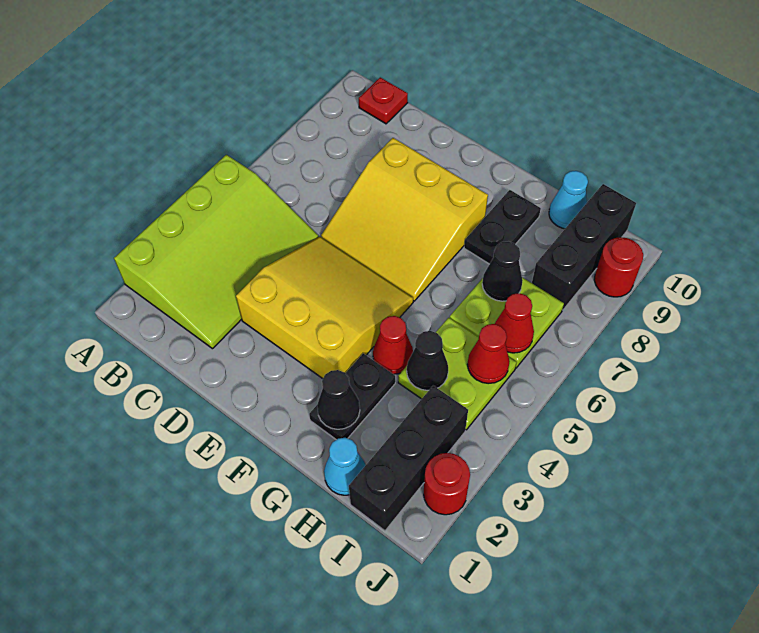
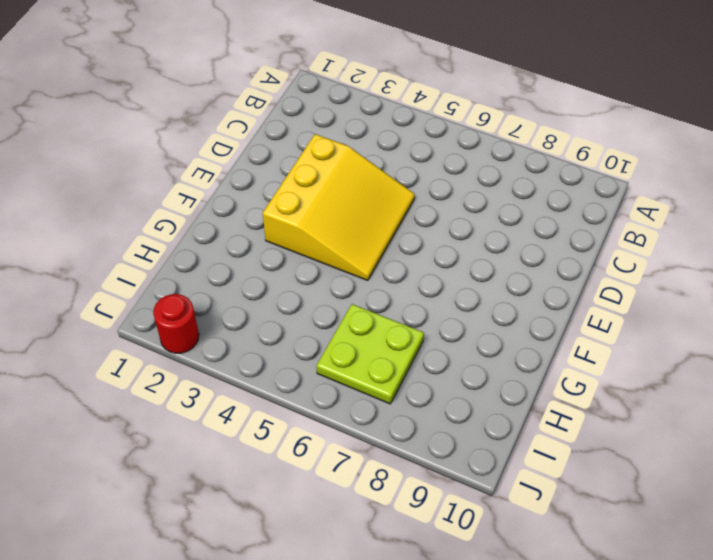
none -> lime slope A2:C5 level 1 top A
none -> red plate B10 level 1
none -> yellow slope D6:F8 level 1 top 8

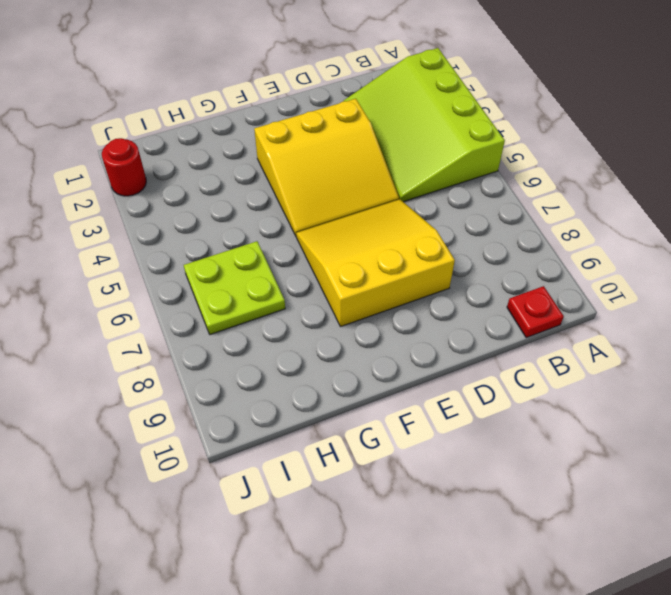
none -> black plate G2:G3 level 1
none -> red cone G4 level 1
none -> black plate G8:G9 level 1

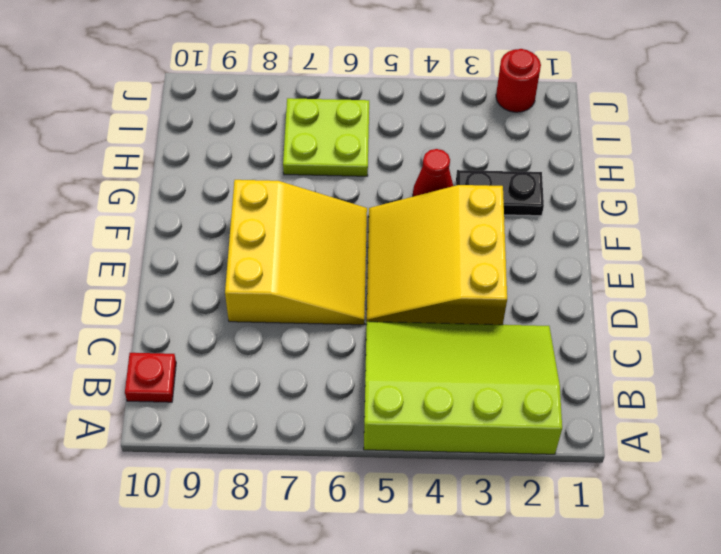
none -> black plate G8:G9 level 1
none -> cyan cone H1 level 1
none -> lime plate H4:I5 level 1

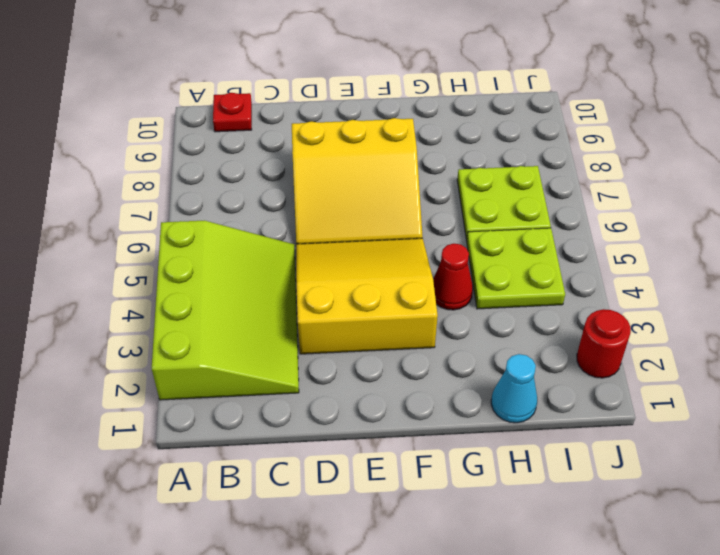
none -> black plate G2:G3 level 1
none -> black plate G8:G9 level 1
none -> cyan cone H10 level 1

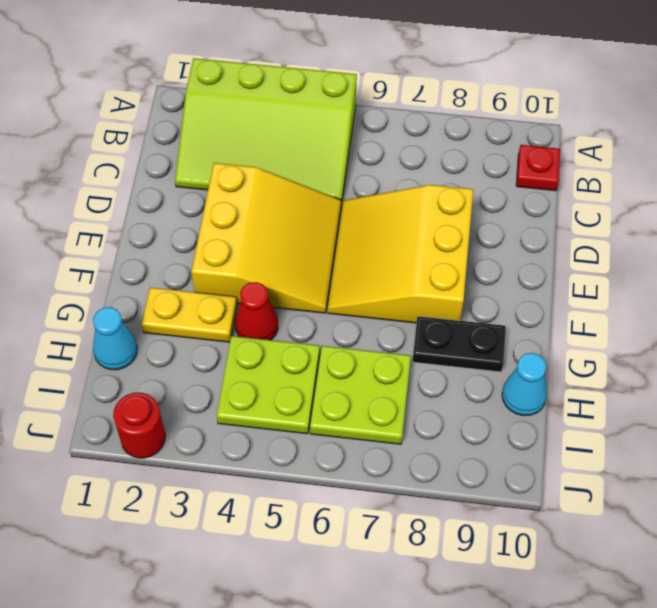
yellow plate G2:G3 level 1 -> black plate G2:G3 level 1
none -> black brick I1:I3 level 1
none -> black brick I8:I10 level 1
none -> red round brick J9 level 1

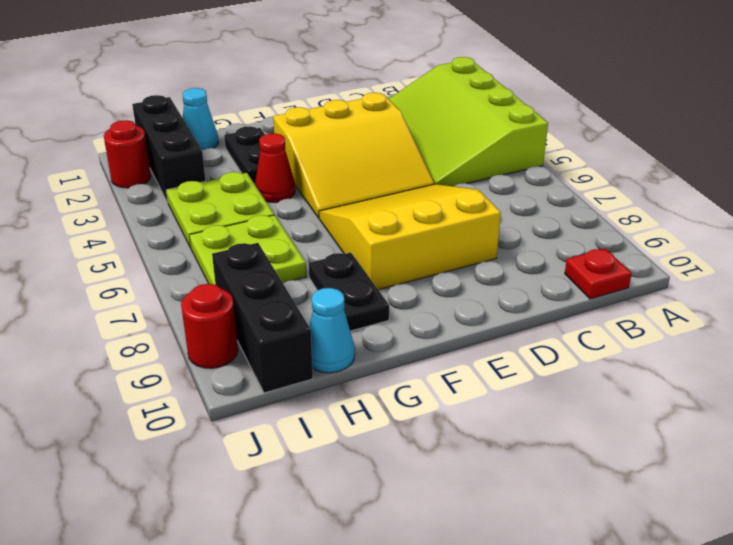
none -> black cone G2 level 2
none -> black cone H4 level 2
none -> black cone H7 level 2

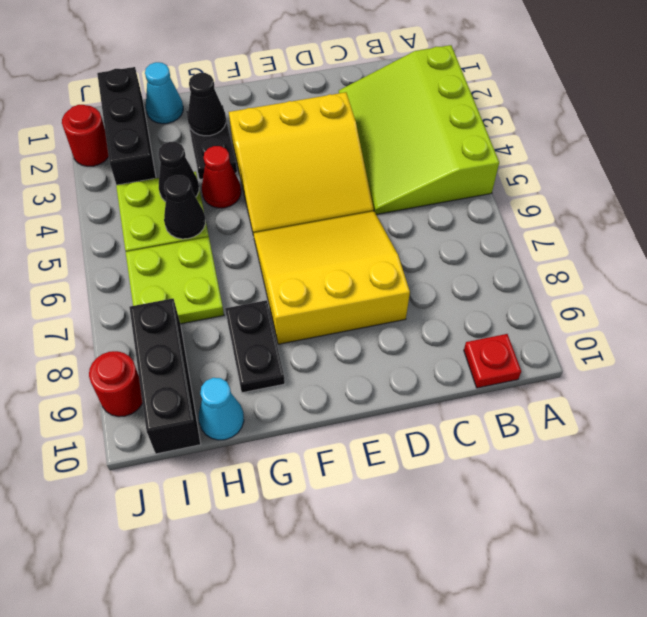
black cone H5 level 2 -> black cone H7 level 2
none -> red cone I5 level 2
none -> red cone I6 level 2

